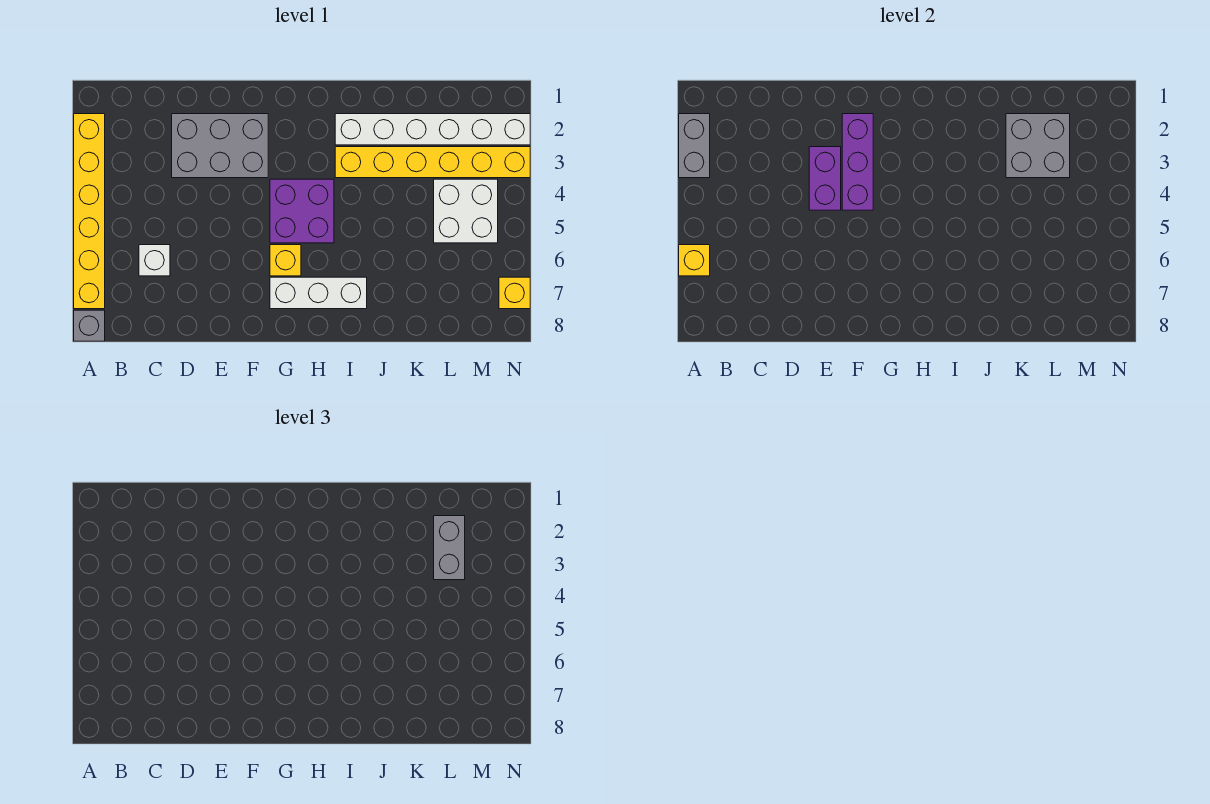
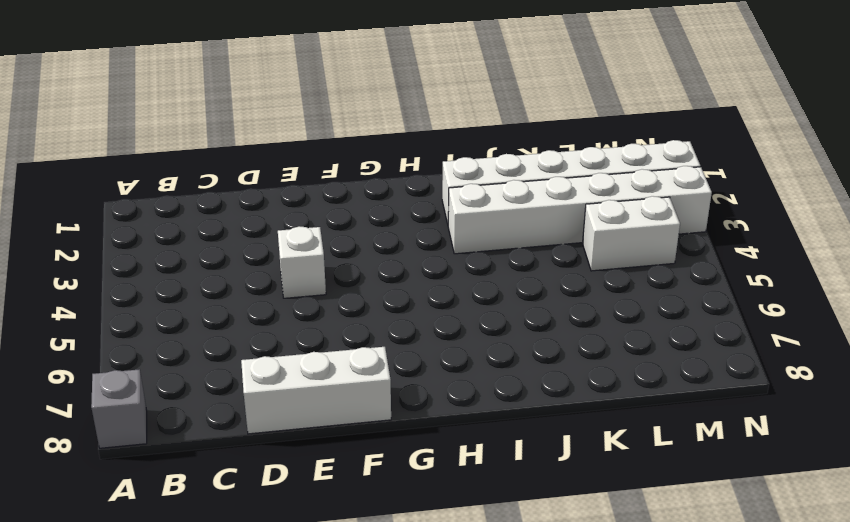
white brick D8:F8 level 1 -> white brick G7:I7 level 1
white brick E4 level 1 -> white brick C6 level 1
white brick I3:N3 level 1 -> yellow brick I3:N3 level 1
white brick L4:M4 level 1 -> white brick L4:M5 level 1
none -> yellow brick A2:A7 level 1
none -> grey brick D2:F3 level 1
none -> purple brick G4:H5 level 1

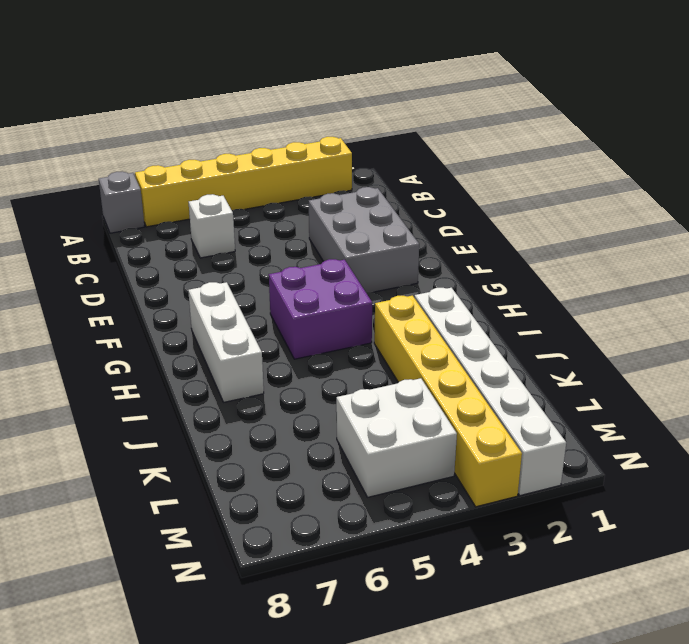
none -> yellow brick G6 level 1
none -> yellow brick N7 level 1
none -> grey brick A2:A3 level 2

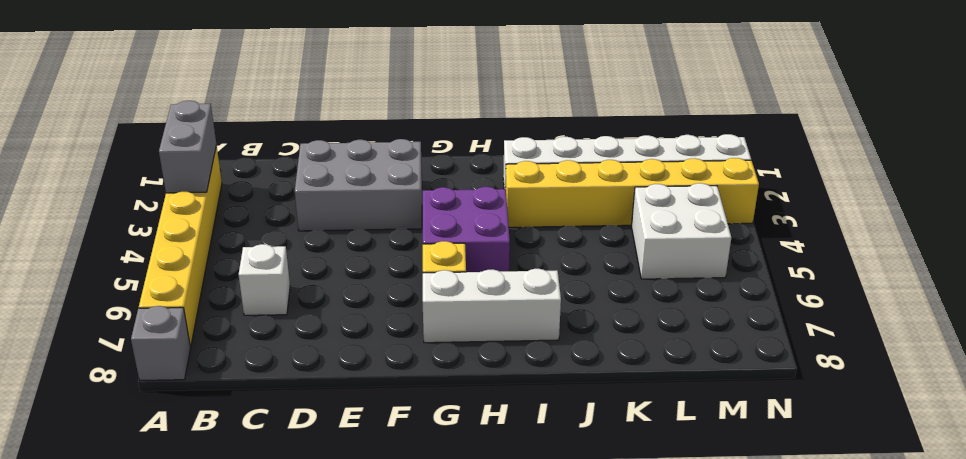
none -> yellow brick N7 level 1
none -> yellow brick A6 level 2
none -> purple brick E3:E4 level 2

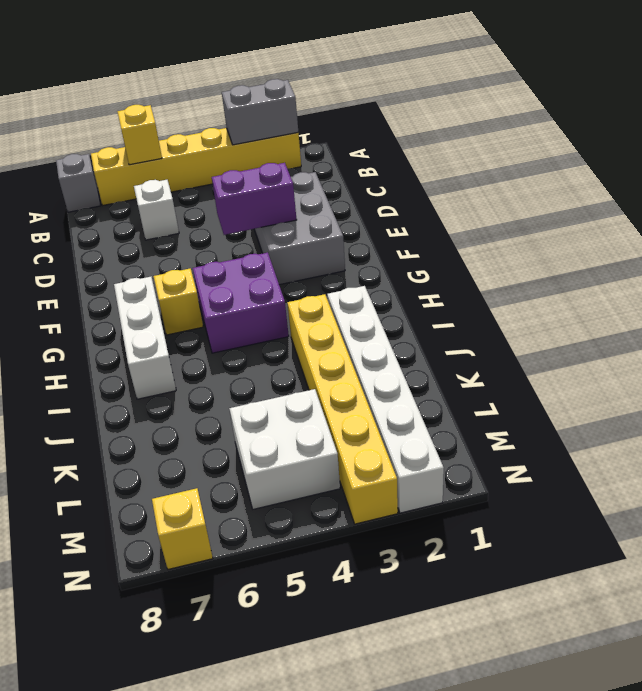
none -> purple brick F2:F4 level 2
none -> grey brick K2:L3 level 2
none -> grey brick L2:L3 level 3

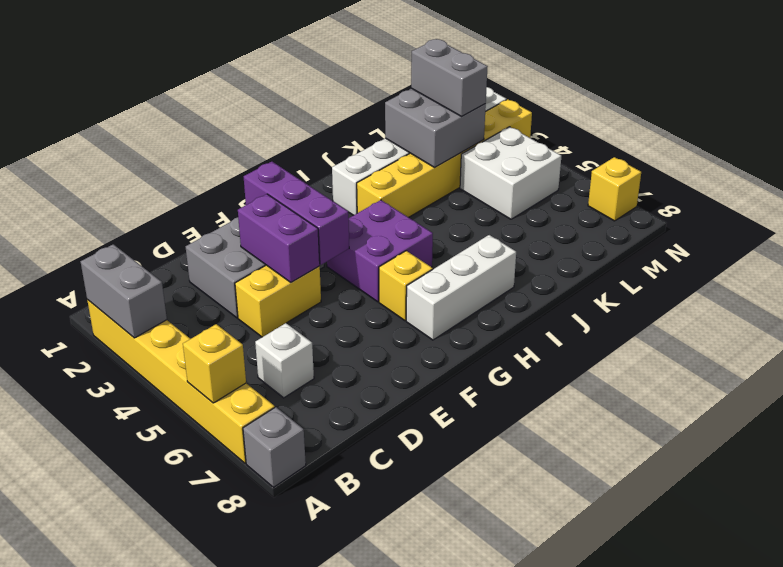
yellow brick D4:E4 level 1 -> none

